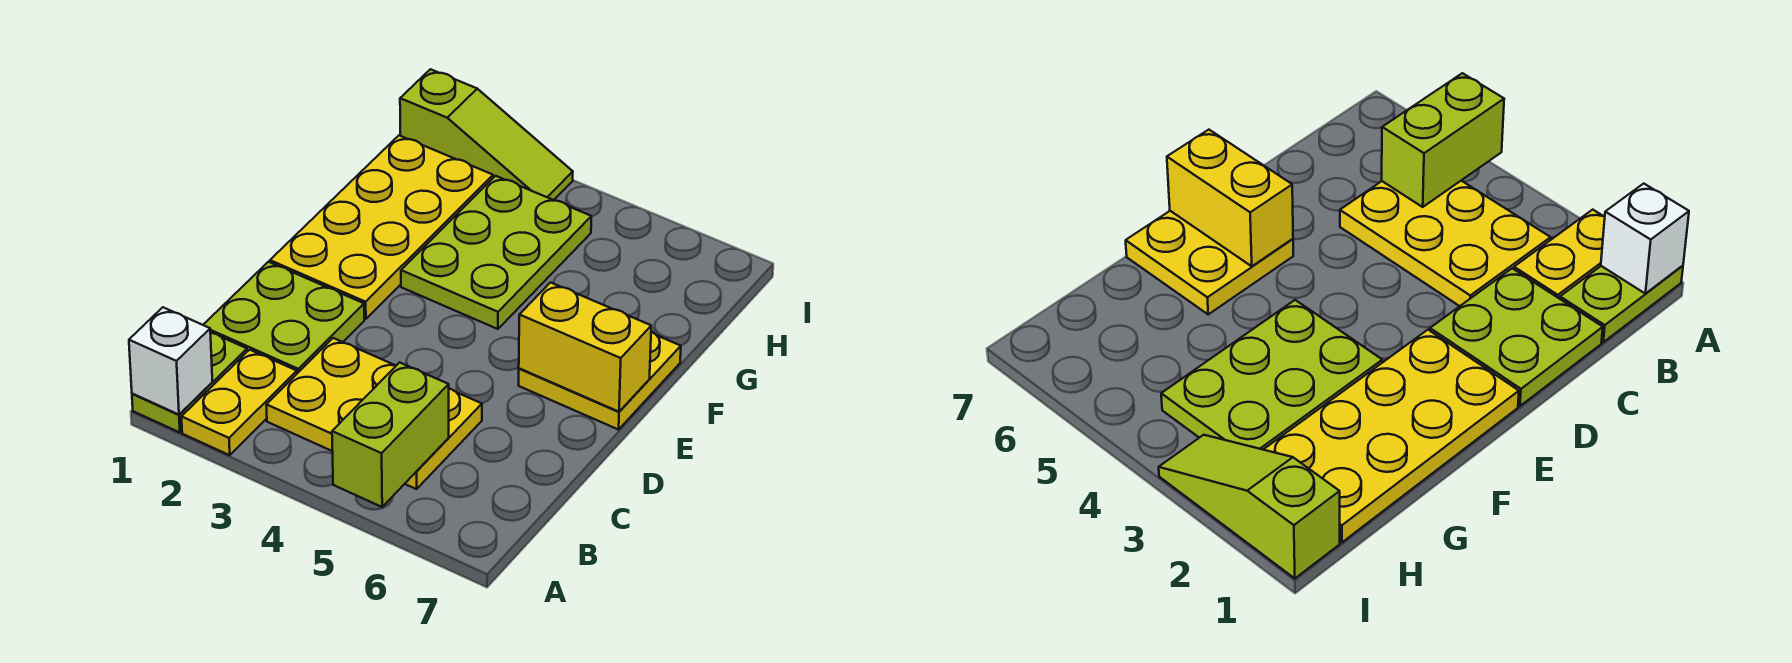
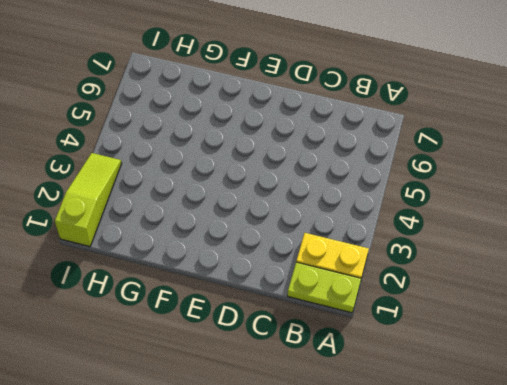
none -> yellow plate B3:C5 level 1
none -> lime plate C1:D2 level 1

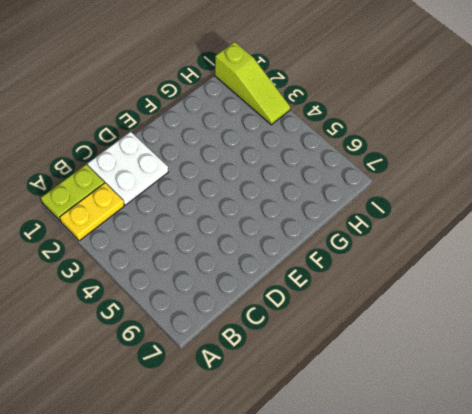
white plate C1:D2 level 1 -> lime plate C1:D2 level 1
none -> yellow plate B3:C5 level 1
none -> yellow plate E1:H2 level 1

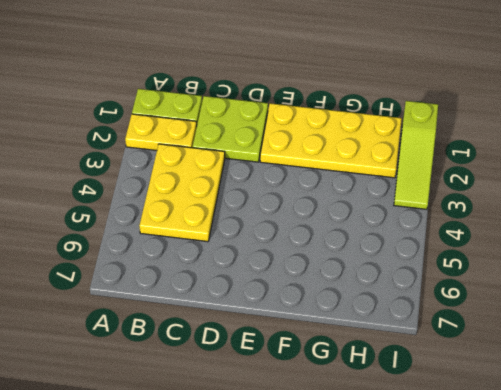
none -> yellow plate E6:F7 level 1
none -> lime plate F3:H4 level 1

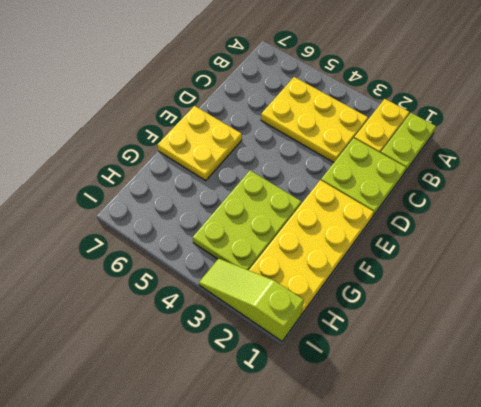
none -> white brick A1 level 2
none -> lime brick A5:B5 level 2

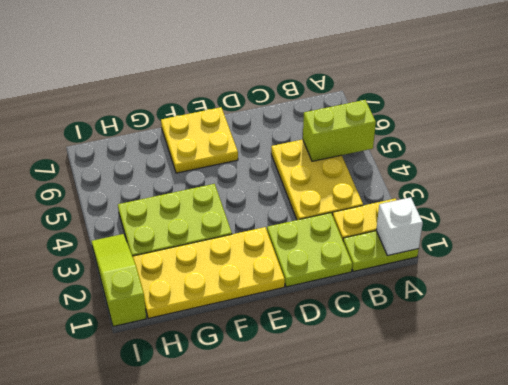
none -> yellow brick E6:E7 level 2

